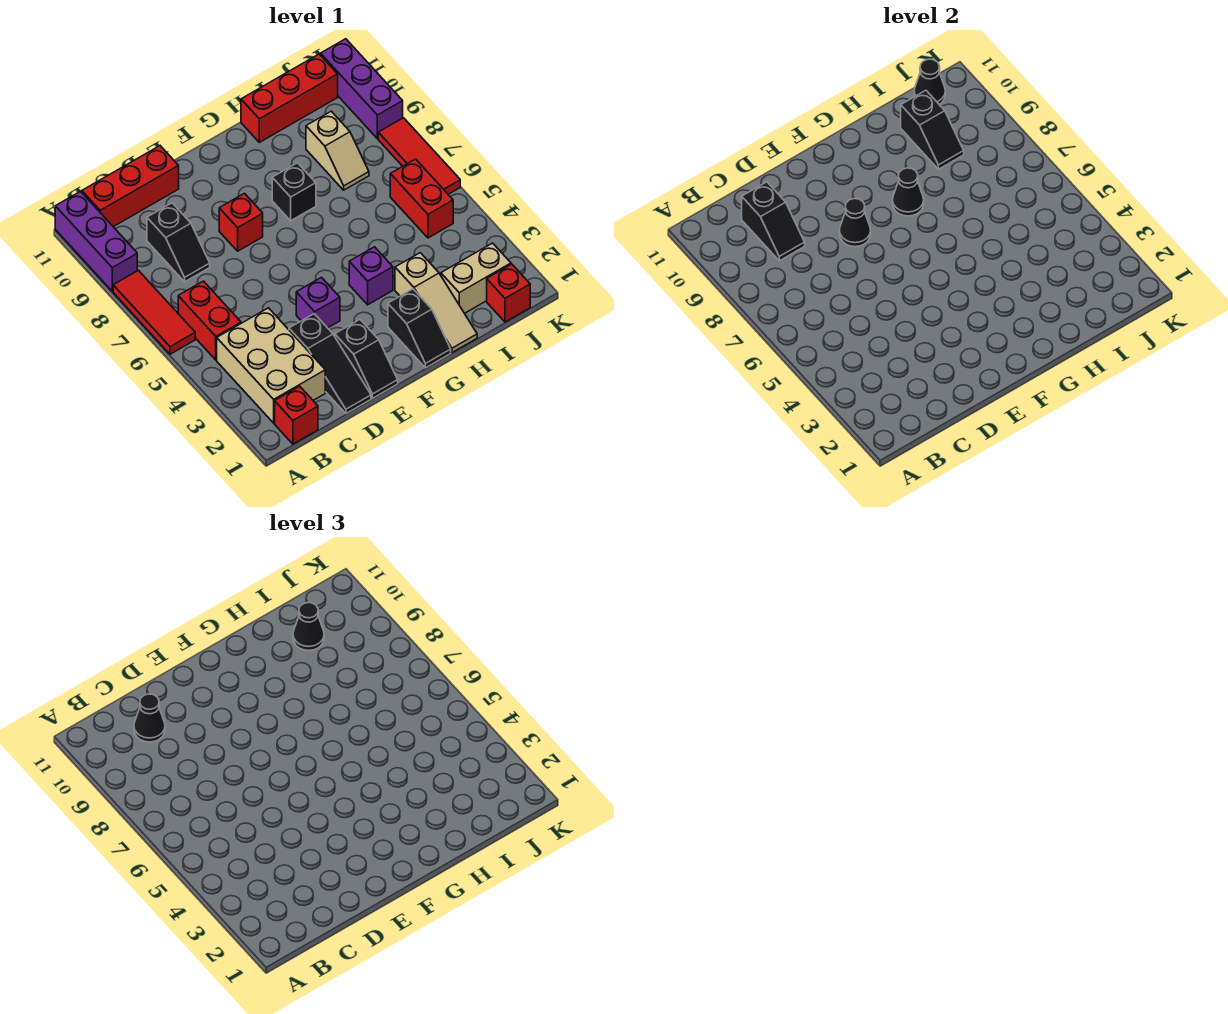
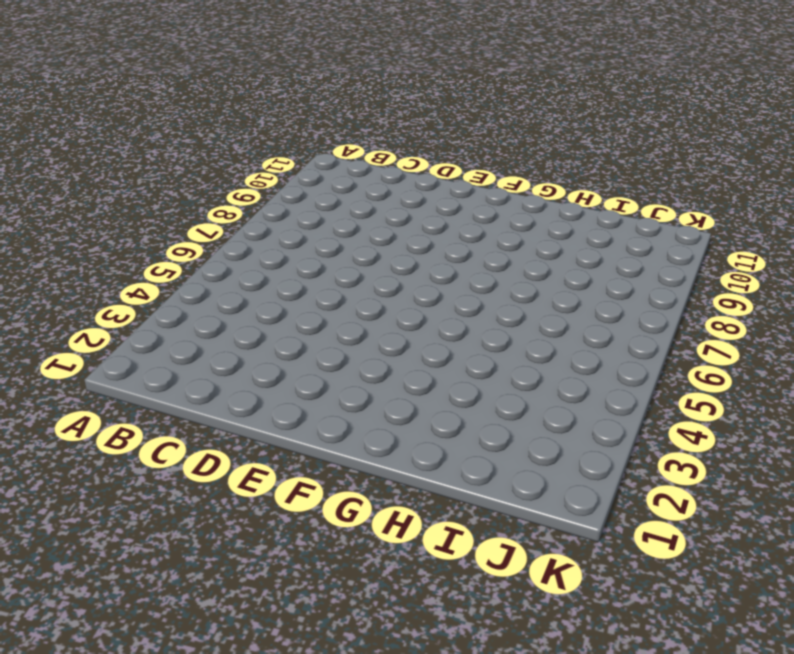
none -> red tile A6:A8 level 1
none -> purple brick A9:A11 level 1
none -> red brick B1 level 1

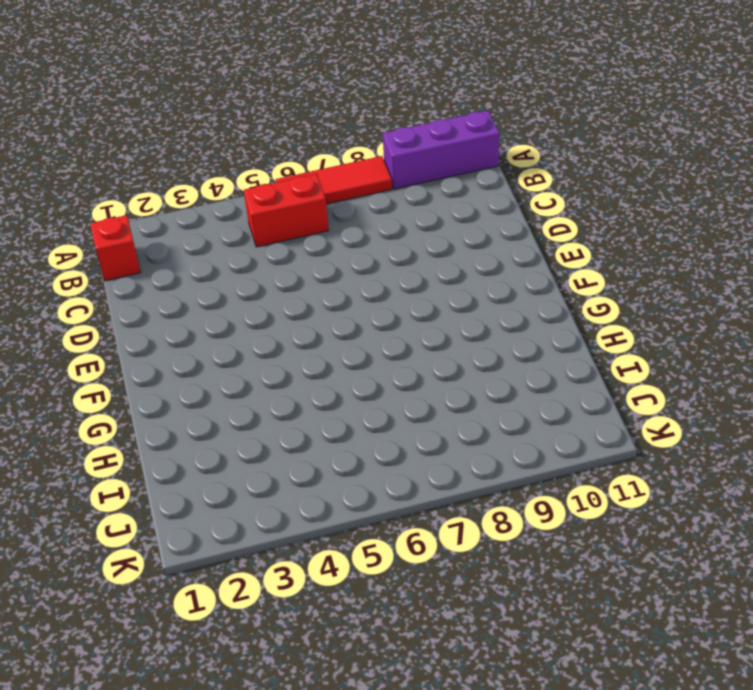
none -> tan brick B2:C4 level 1
none -> red brick B11:D11 level 1
none -> black slope C8:C9 level 1 top 9

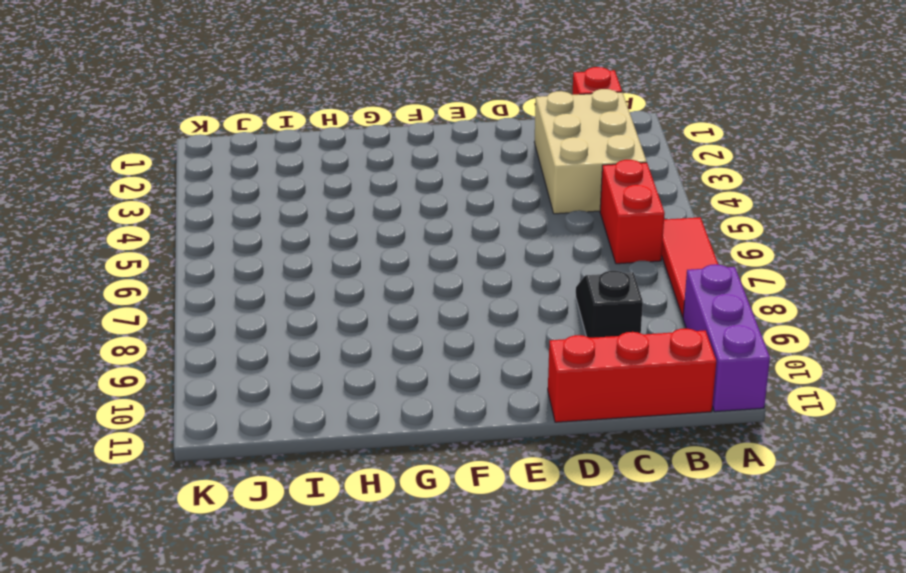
none -> black slope D1:D3 level 1 top 3
none -> black slope E1:E2 level 1 top 2
none -> purple brick E4 level 1

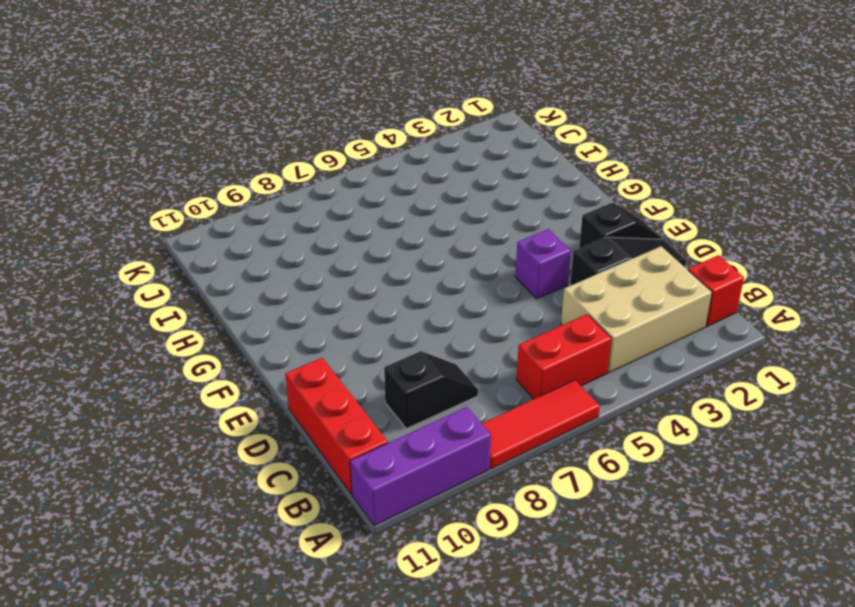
none -> red brick E8 level 1
none -> black slope G1:G2 level 1 top 2
none -> purple brick G4 level 1

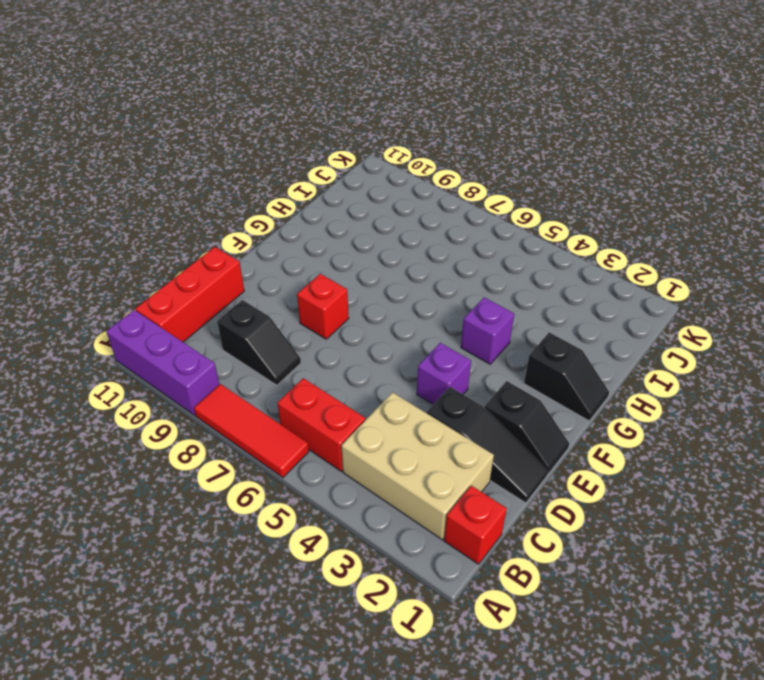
none -> black brick G8 level 1
none -> tan slope H1:H3 level 1 top 3
none -> red brick H11:J11 level 1

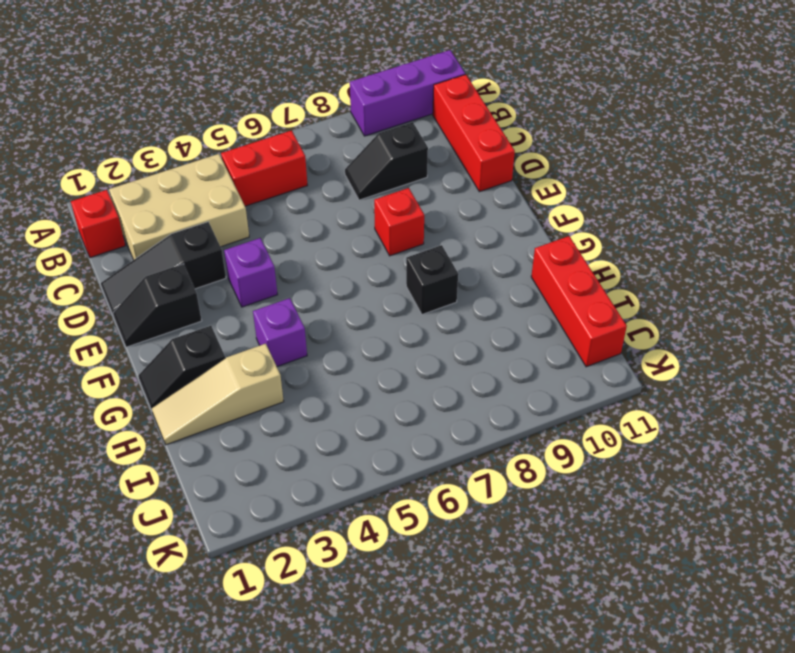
none -> red tile A6:A8 level 1
none -> tan brick I2:J2 level 1
none -> tan slope I8:I9 level 1 top 9

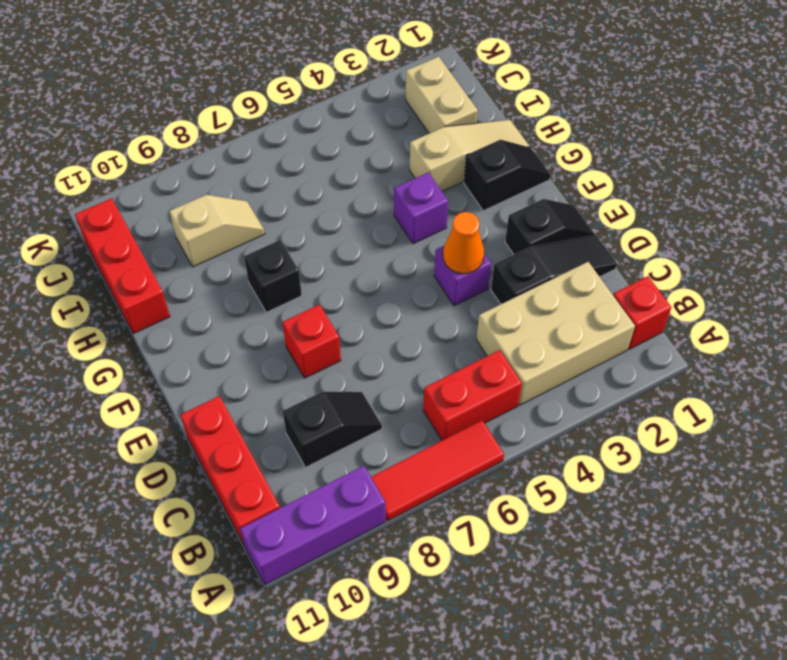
orange cone E4 level 2 -> none
none -> red brick J1 level 1
none -> red brick J5:J6 level 1
none -> red tile K6:K8 level 1

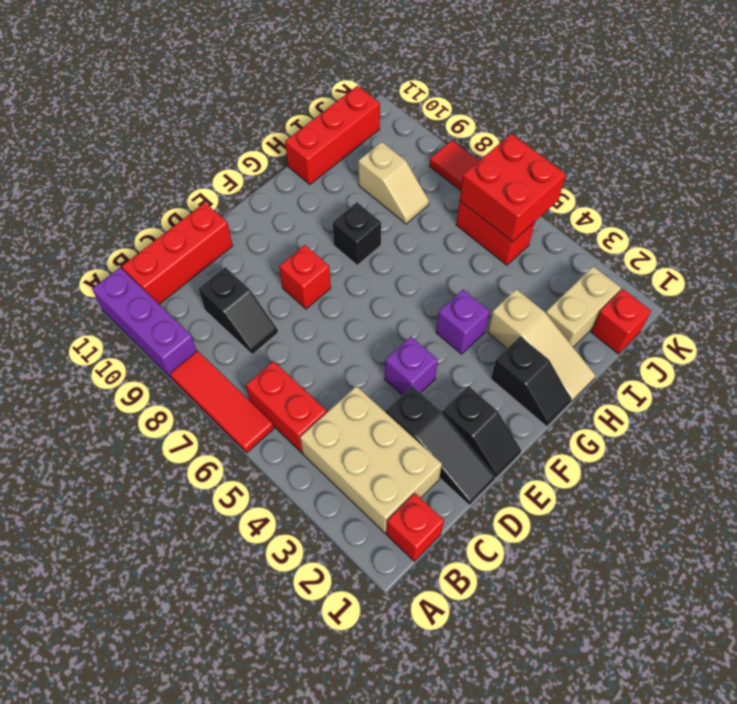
red brick J5:K6 level 2 -> none
none -> purple brick K9:K11 level 1
none -> black slope C9:C10 level 2 top 10
none -> black cone E8 level 2

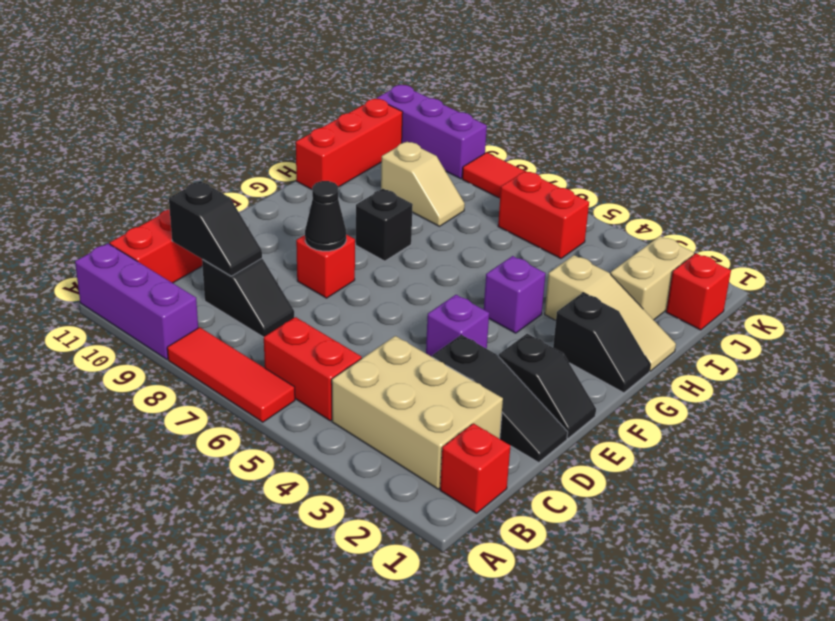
none -> black cone G8 level 2
none -> black slope I9:I10 level 2 top 10
none -> black cone J11 level 2

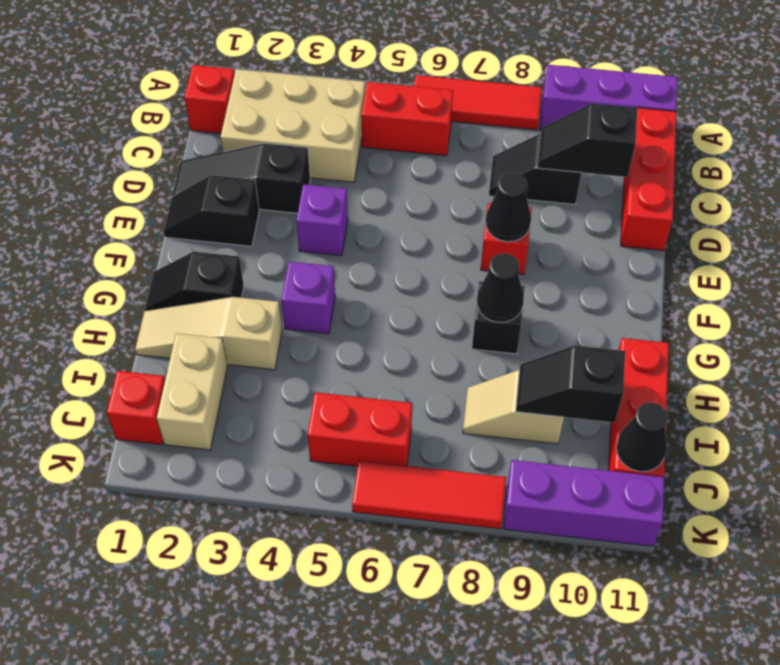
none -> black cone C10 level 3
none -> black cone I10 level 3

